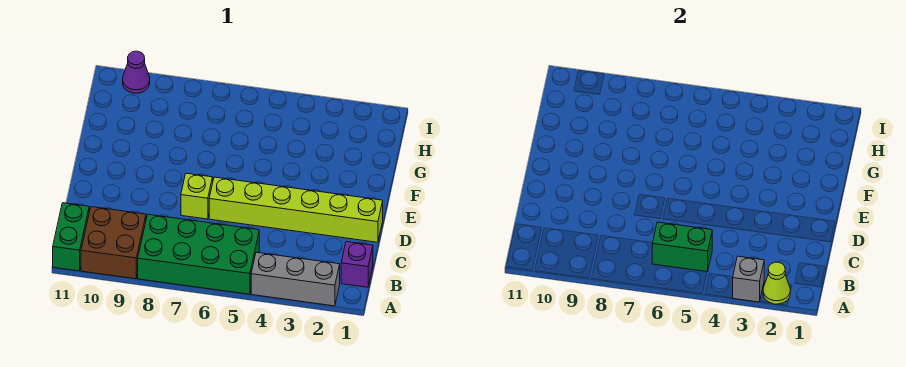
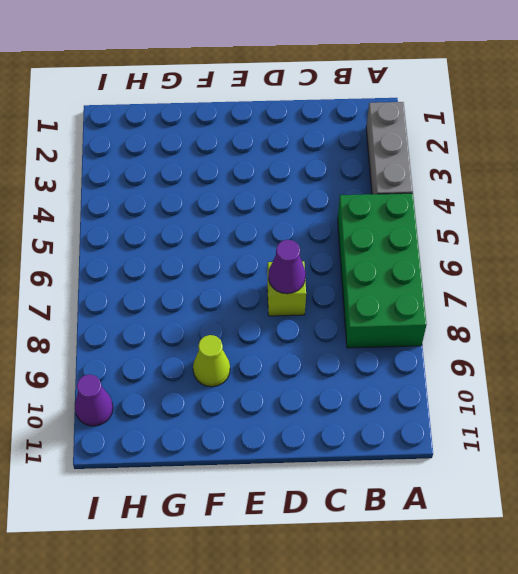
purple cone D7 level 2 -> none
lime cone F9 level 1 -> lime cone A2 level 2
none -> brown brick A9:B10 level 1
none -> green brick A11:B11 level 1

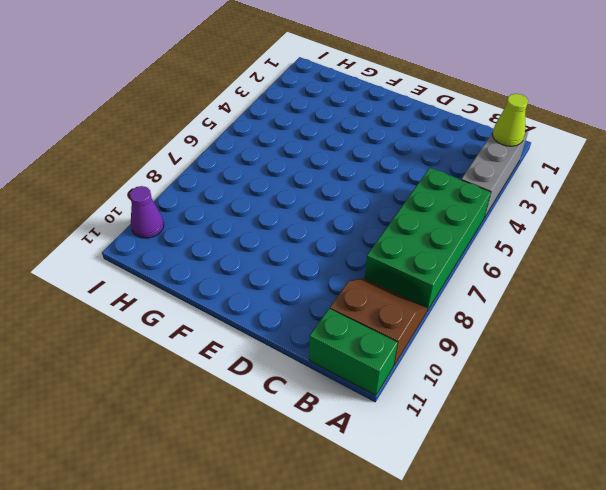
brown slope A9:B10 level 1 top 10 -> brown brick A9:B10 level 1
none -> purple brick B1 level 1
none -> lime brick D1:D6 level 1

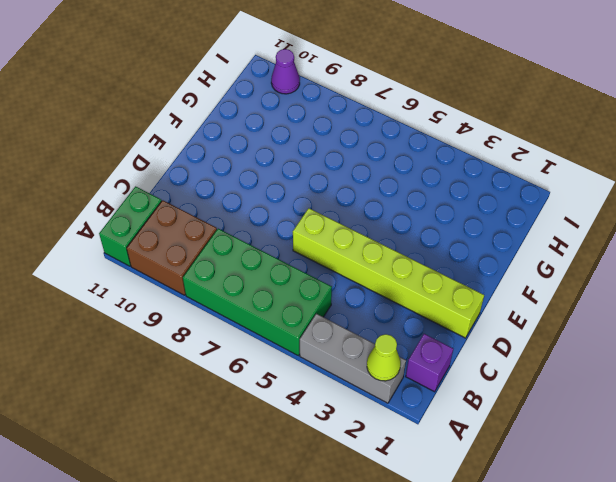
none -> lime brick D7 level 1
none -> grey brick A3 level 2

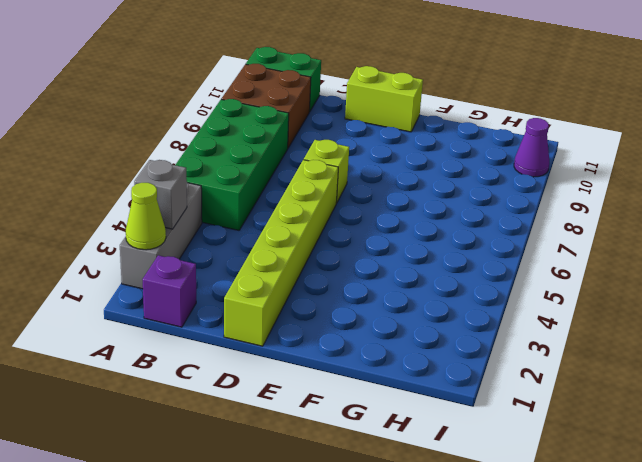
lime brick D11:E11 level 1 -> none
none -> green brick B5:B6 level 2

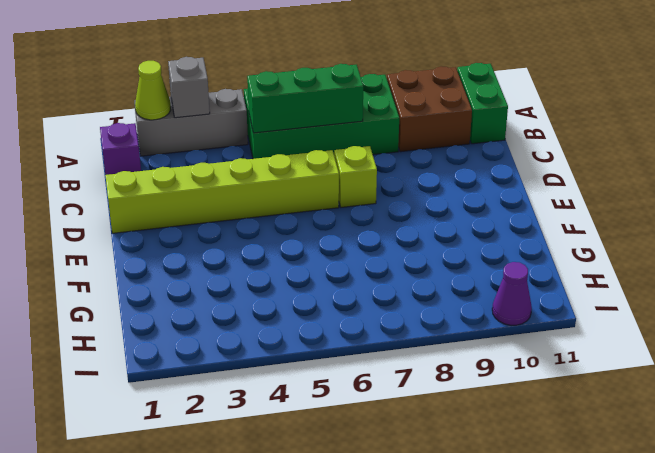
green brick B5:B7 level 2 -> green brick B5:B6 level 2

